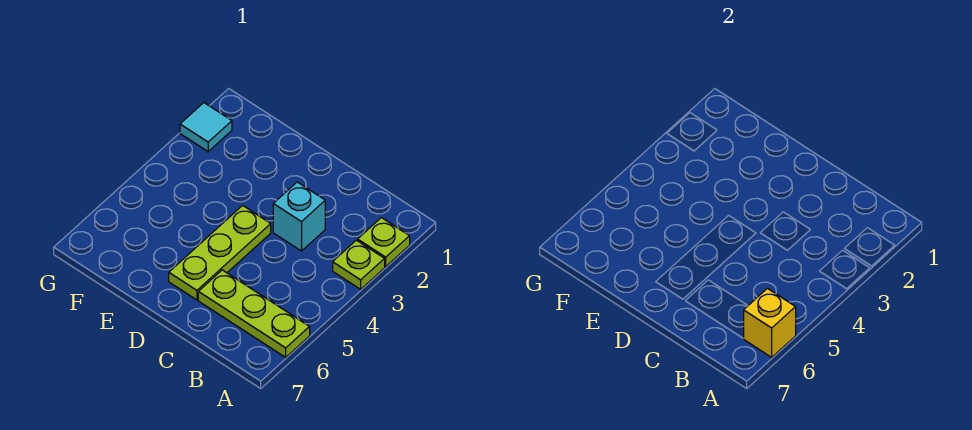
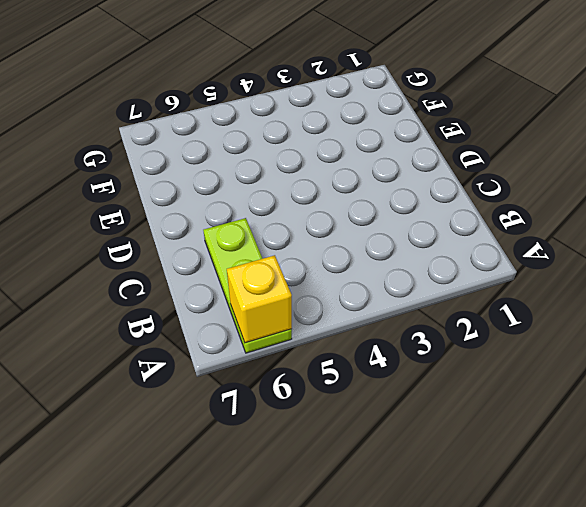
none -> lime plate A2 level 1
none -> lime plate A3 level 1

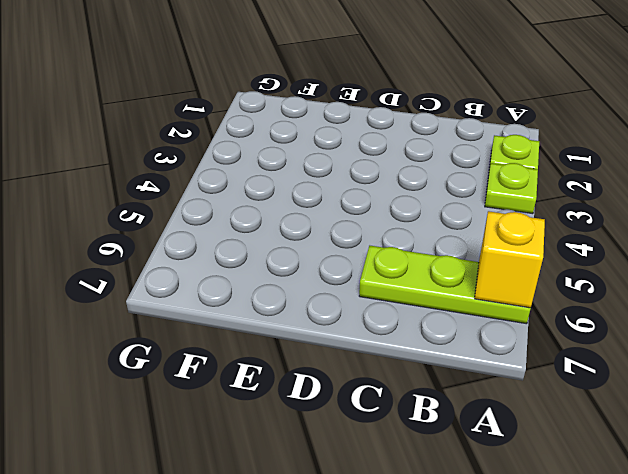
none -> cyan brick C3 level 1
none -> lime plate D4:D6 level 1

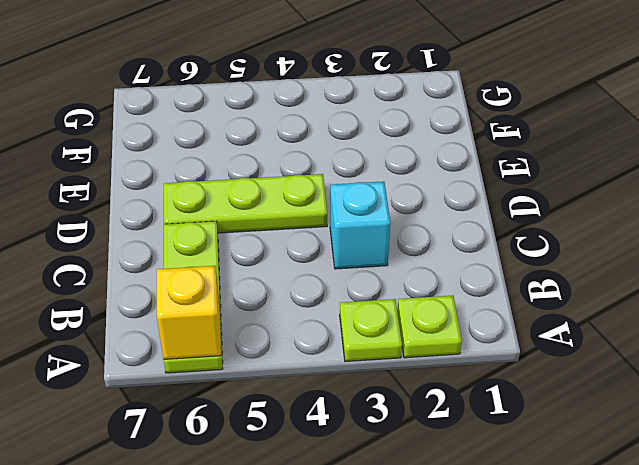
none -> cyan tile G2 level 1

